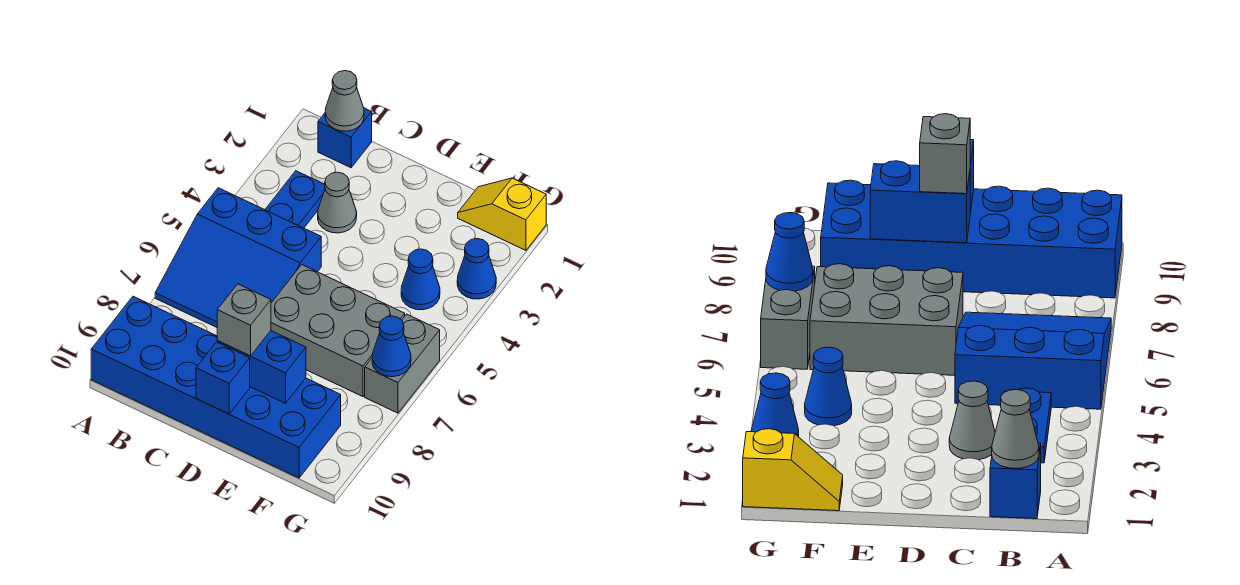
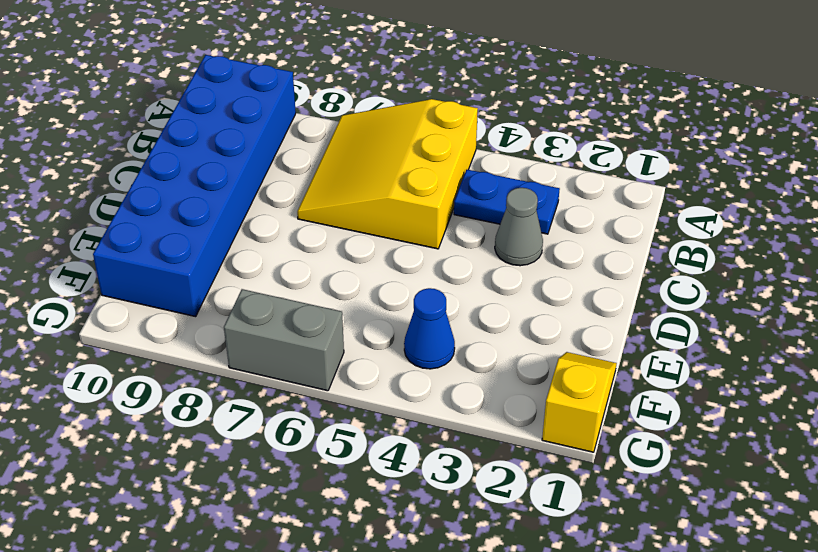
yellow slope A5:C7 level 1 top 5 -> blue slope A5:C7 level 1 top 5
none -> blue brick B1 level 1
none -> grey brick D6:F7 level 1
none -> blue cone G3 level 1

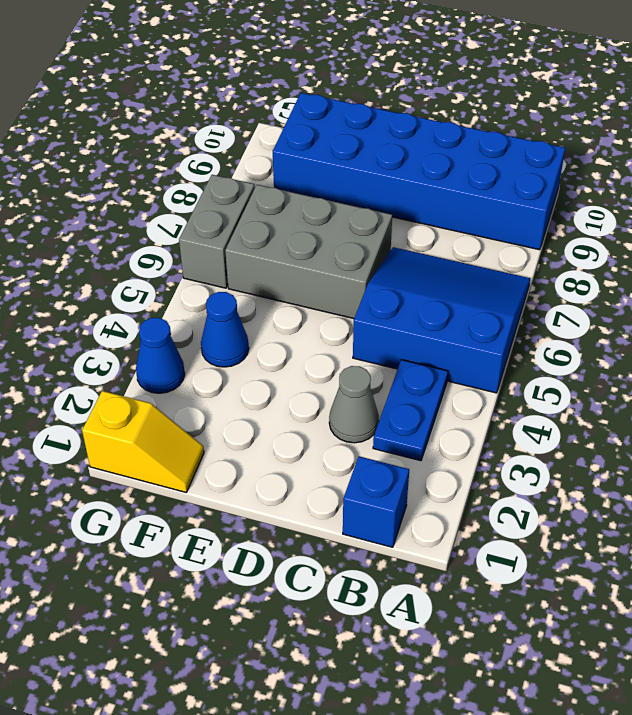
none -> grey cone B1 level 2
none -> blue brick D9:E9 level 2
none -> blue brick D10 level 2

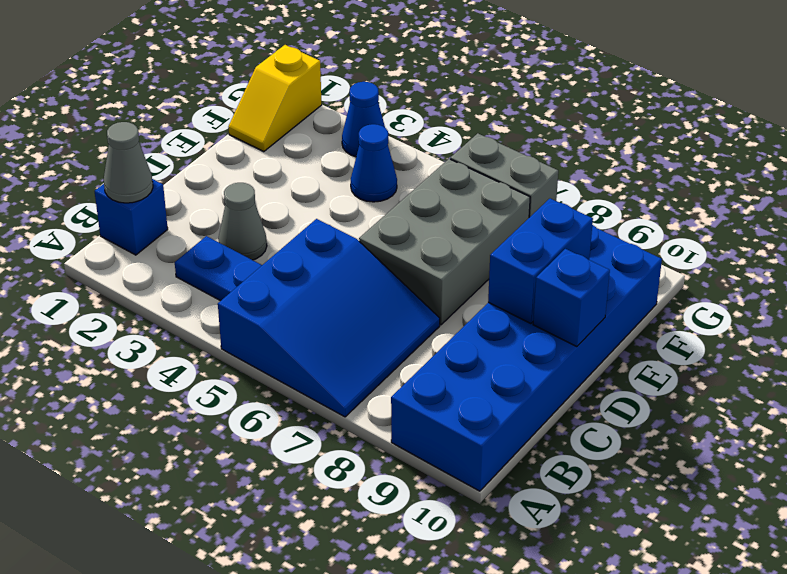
none -> blue cone G7 level 2
none -> grey brick D9 level 3

